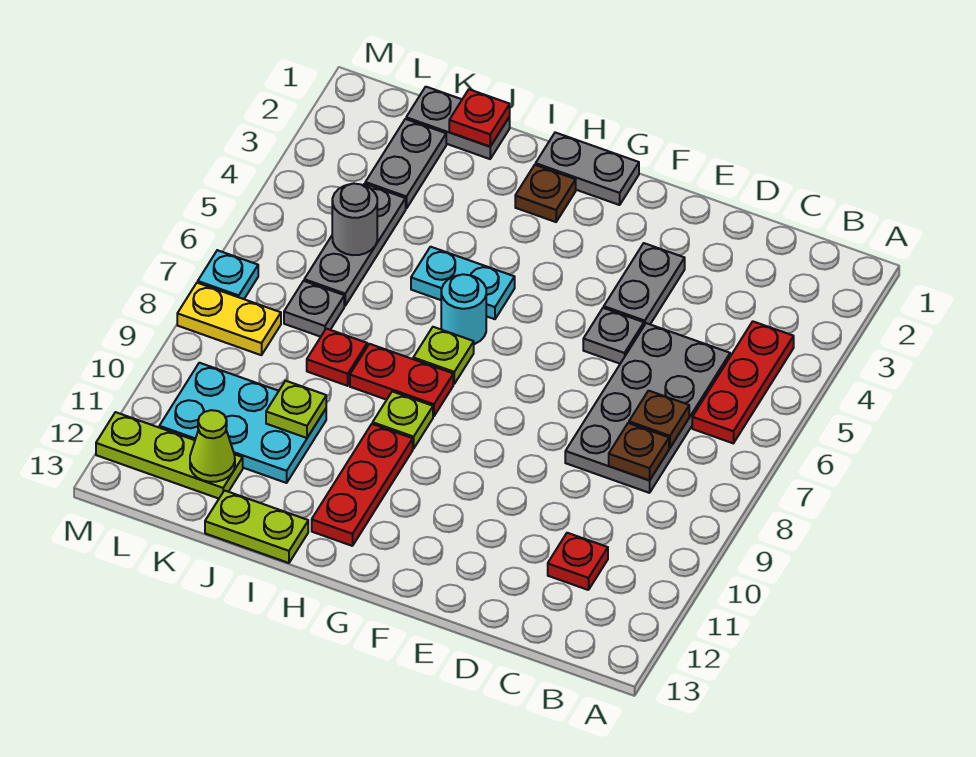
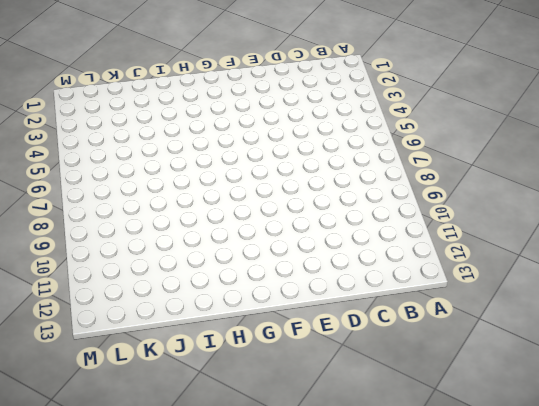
none -> red plate B4:B6 level 1
none -> grey plate C5:D8 level 1
none -> red plate C11 level 1

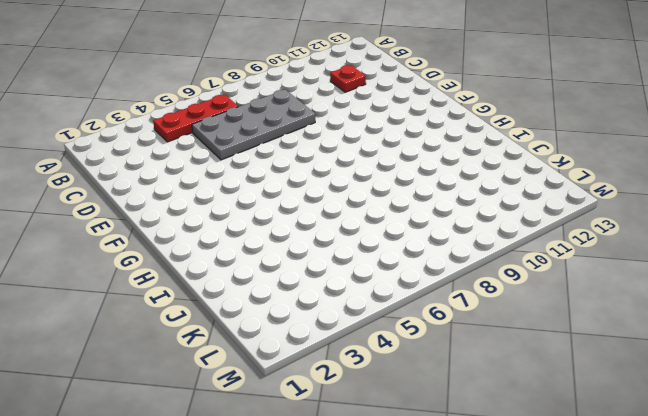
none -> grey plate E3:E4 level 1
none -> grey plate E5 level 1
none -> grey plate G1:H1 level 1

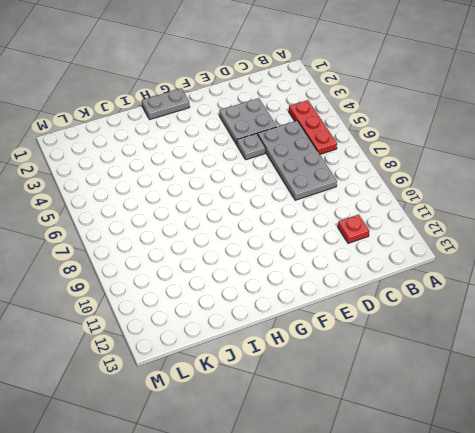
grey plate D3:E4 level 1 -> grey plate E3:E4 level 1
none -> brown plate H2 level 1
none -> cyan plate H5:I5 level 1
none -> cyan round brick H6 level 1

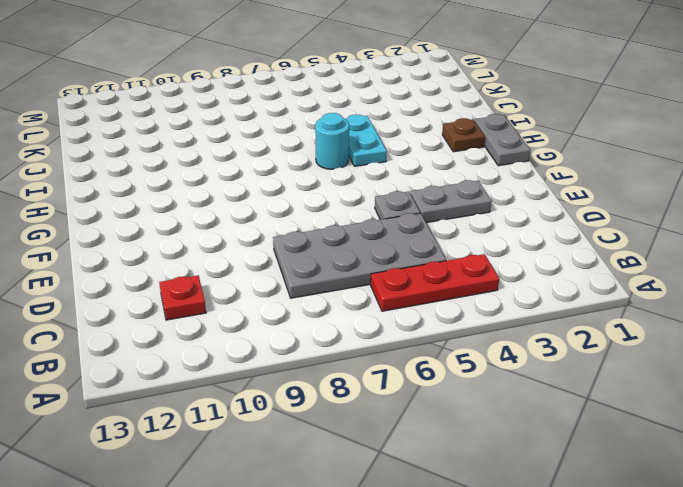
none -> lime plate H7 level 1
none -> red plate H8:I8 level 1
none -> lime plate H9 level 1

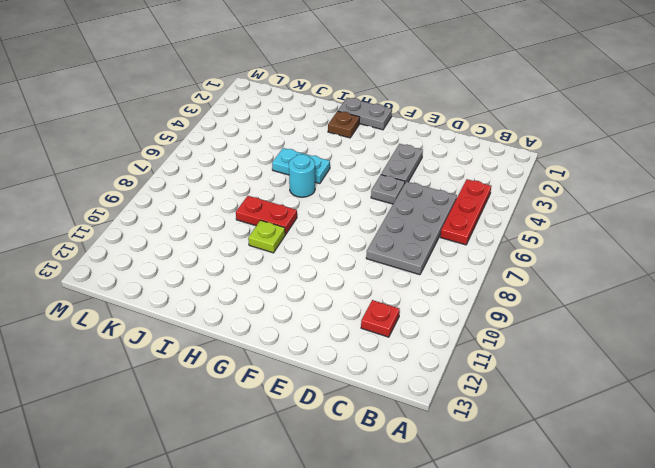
none -> lime plate H7 level 1
none -> red plate H10:H12 level 1
none -> lime plate I13:J13 level 1

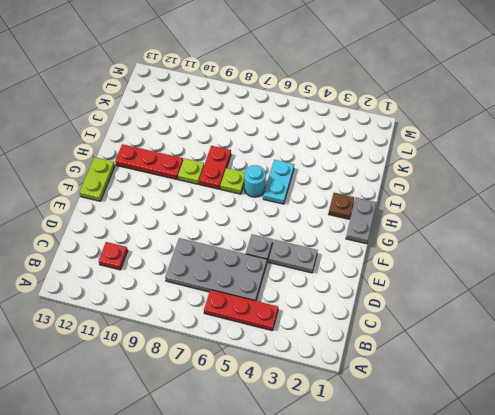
lime plate F13:G13 level 1 -> lime plate I13:J13 level 1
none -> grey plate J1:K1 level 1
none -> red plate J8 level 1
none -> cyan plate J10:L11 level 1

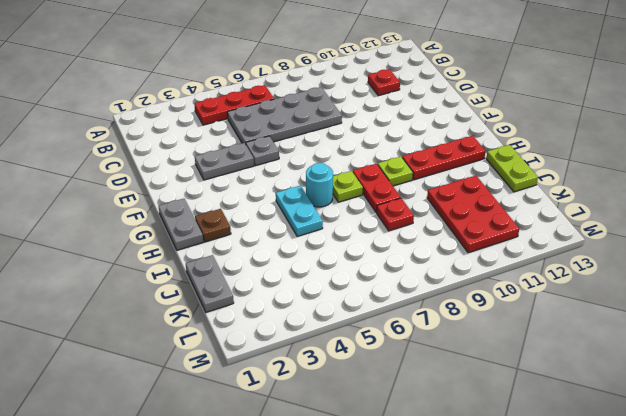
red plate J10:L11 level 1 -> cyan plate J10:L11 level 1
none -> grey plate K2:K3 level 1
none -> grey plate K4:K6 level 1
none -> grey plate K7 level 1

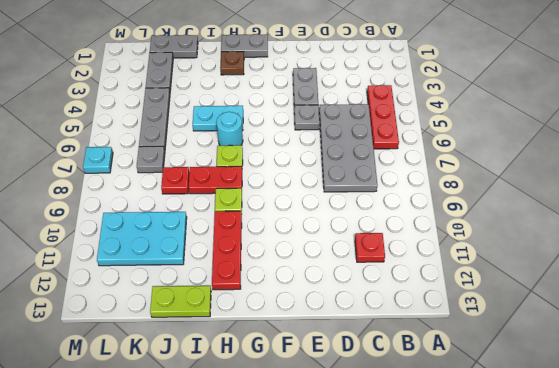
none -> lime plate K12:M12 level 1
none -> yellow plate L8:M8 level 1
none -> brown plate C7 level 2

